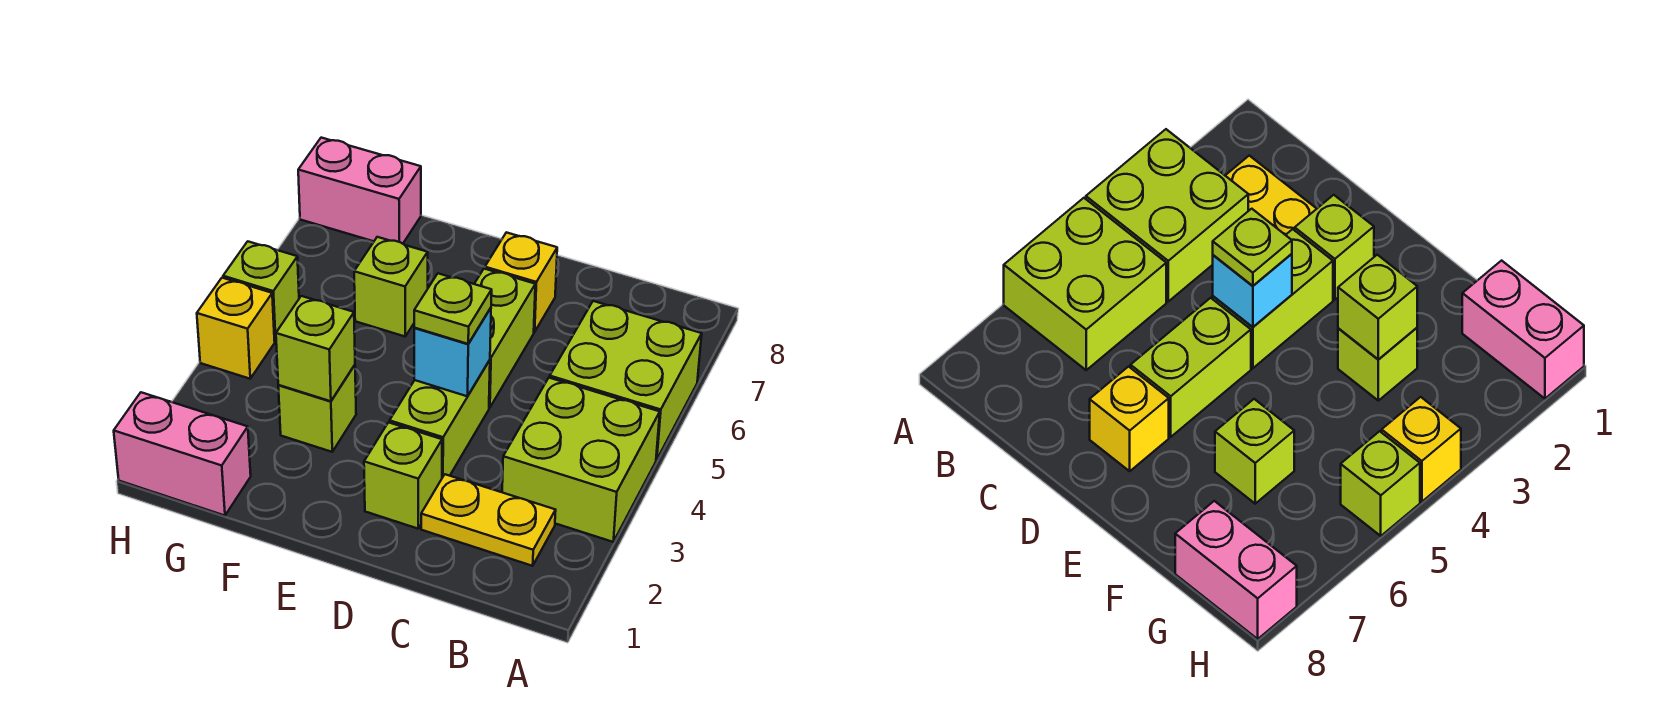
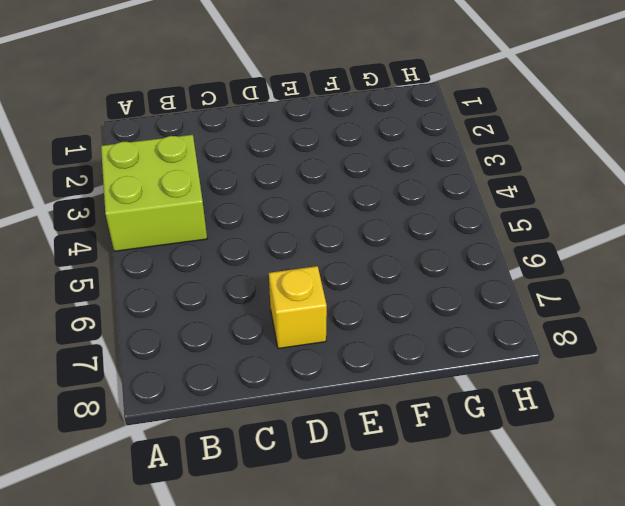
none -> lime brick A5:B6 level 1
none -> yellow plate B2:C2 level 1
none -> lime brick D2 level 1

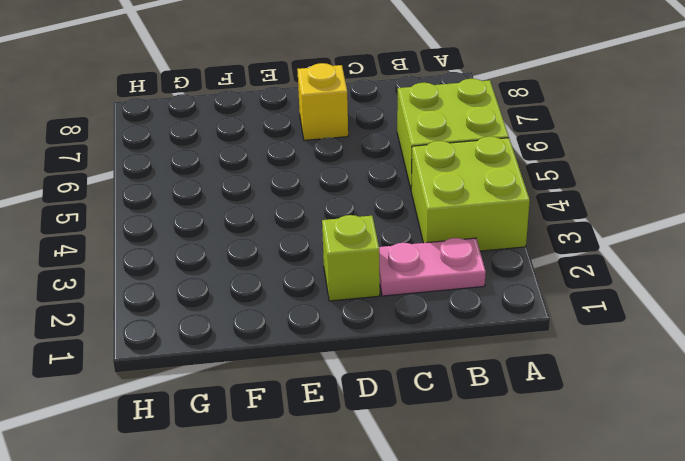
pink plate B2:C2 level 1 -> yellow plate B2:C2 level 1
none -> lime brick D3:D4 level 1
none -> lime brick D5:D6 level 1
none -> lime brick F3 level 1

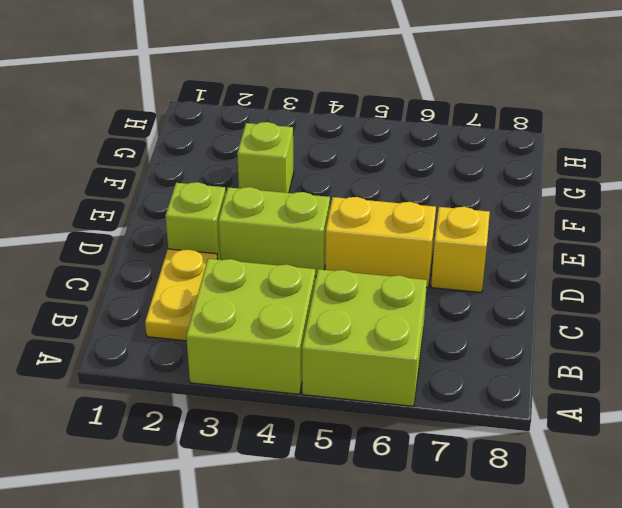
yellow brick D5:D6 level 1 -> lime brick D5:D6 level 1
none -> lime brick F6 level 1
none -> pink brick G1:H1 level 1
none -> pink brick G8:H8 level 1

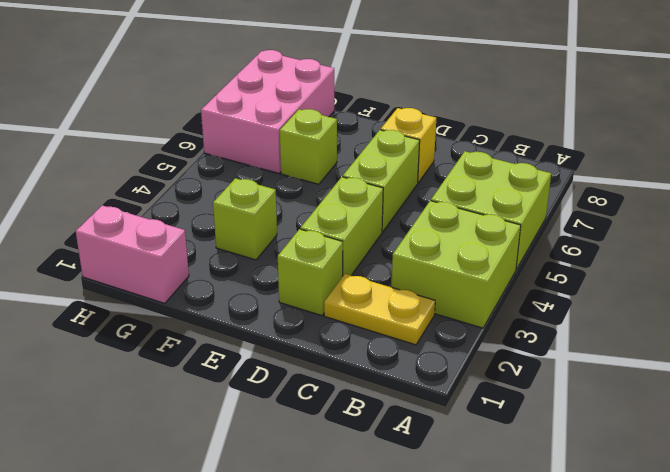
pink brick G6:H8 level 1 -> pink brick G8:H8 level 1
none -> yellow brick H4 level 1
none -> lime brick H5 level 1
none -> cyan brick D4 level 2

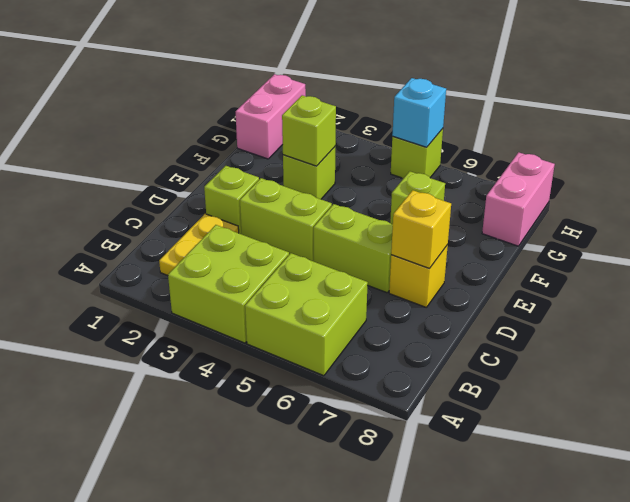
yellow brick D7 level 2 -> yellow brick H4 level 1
cyan brick H5 level 2 -> cyan brick D4 level 2
none -> lime plate D4 level 3

